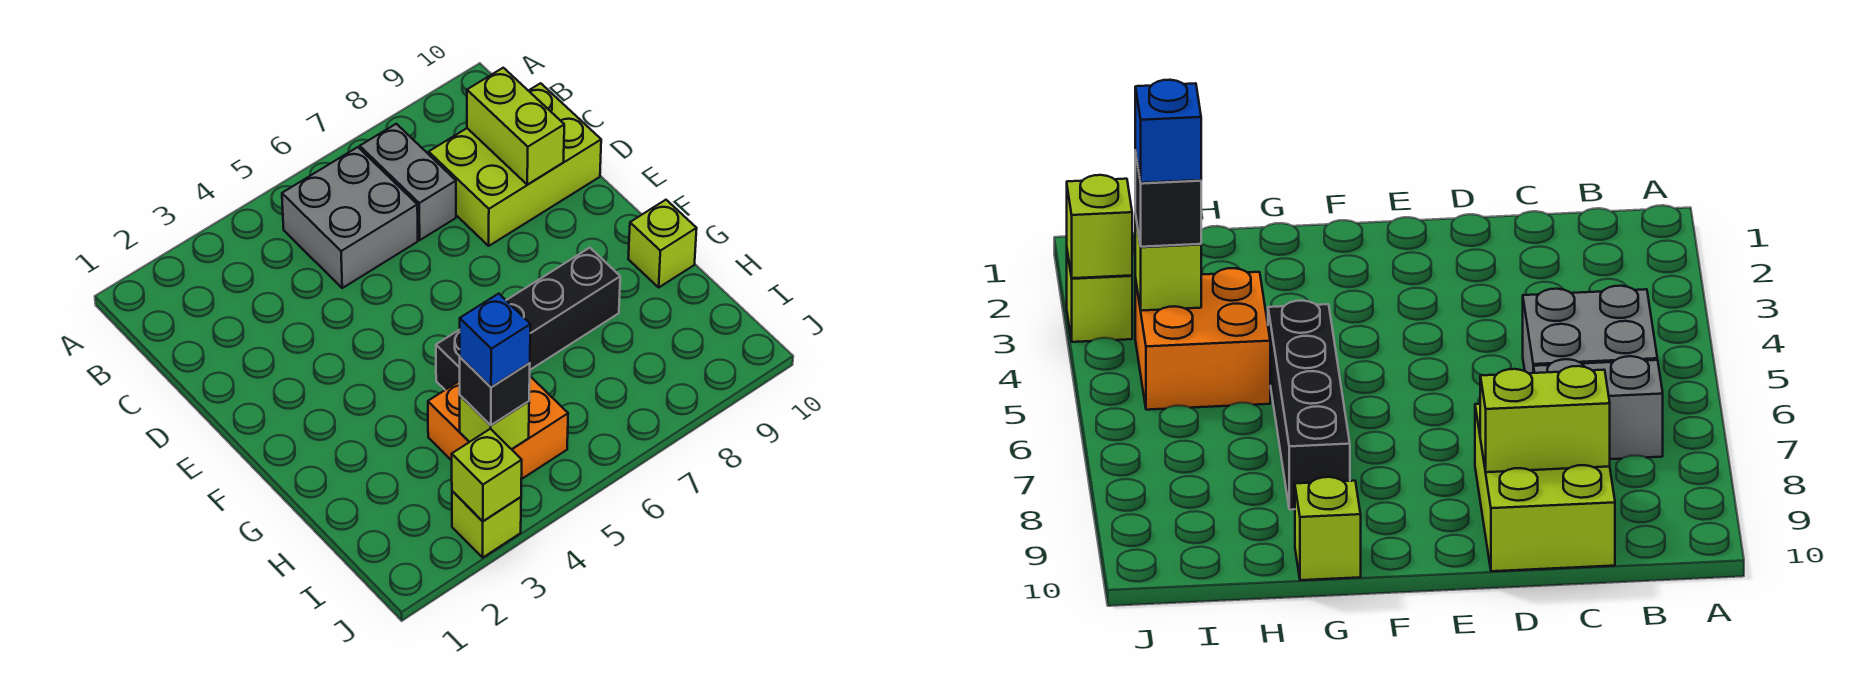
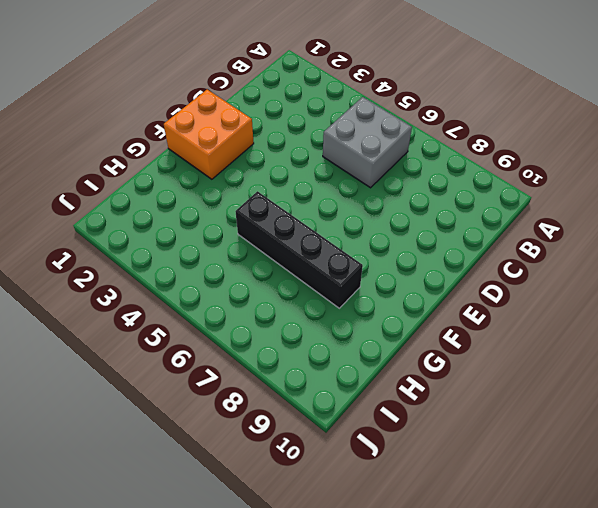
orange brick E1:F2 level 1 -> orange brick H4:I5 level 1
none -> grey brick B7:C7 level 1
none -> lime brick C8:D10 level 1
none -> lime brick G10 level 1

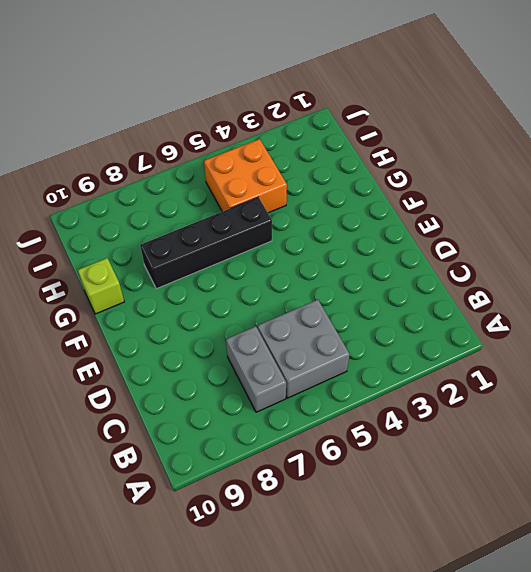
none -> lime brick C8:D10 level 1
none -> lime brick J3 level 1
none -> lime brick C9:D9 level 2

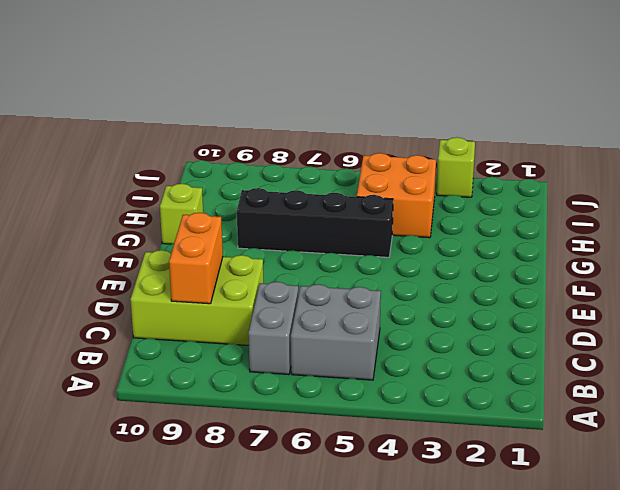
orange brick C9:D9 level 2 -> lime brick C9:D9 level 2
none -> lime brick I4 level 2
none -> lime brick J3 level 2
none -> black brick I4 level 3

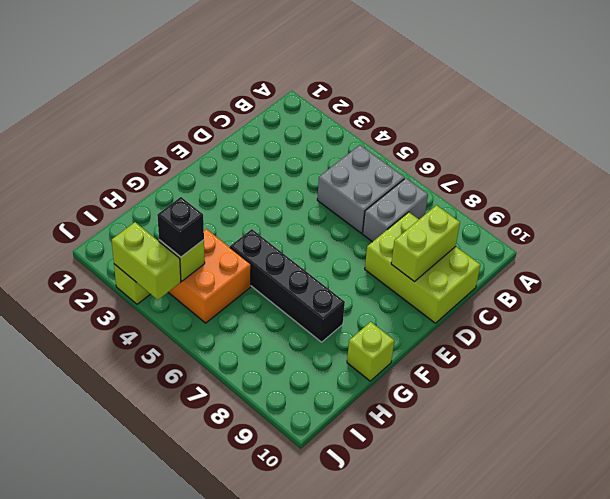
lime brick J3:J4 level 2 -> lime brick J3 level 2
none -> blue brick I4 level 4

